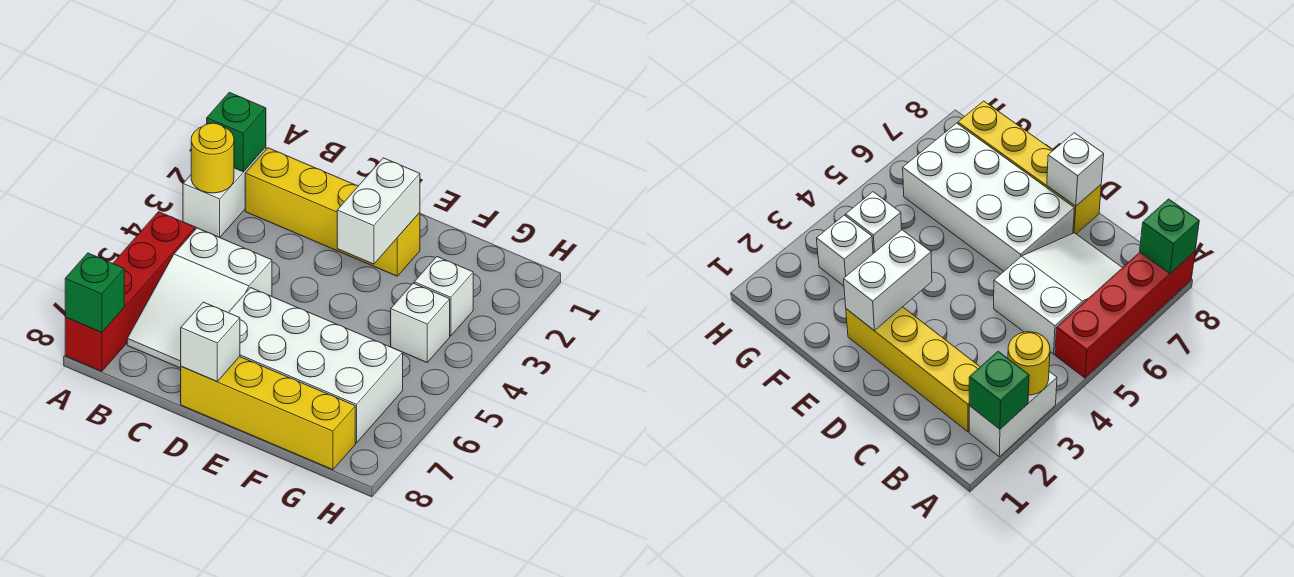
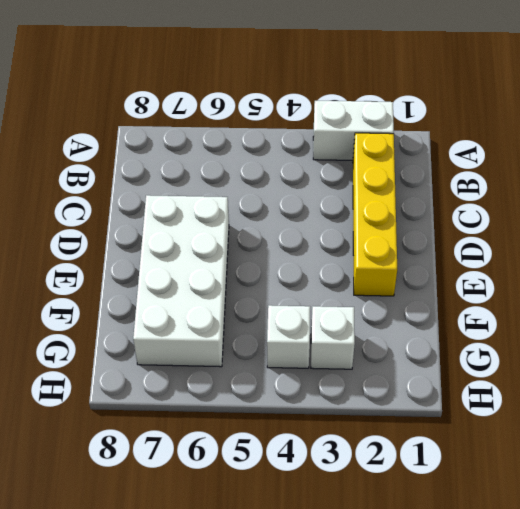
none -> red brick A5:A8 level 1
none -> white slope B5:C7 level 1 top 5
none -> yellow brick D8:G8 level 1

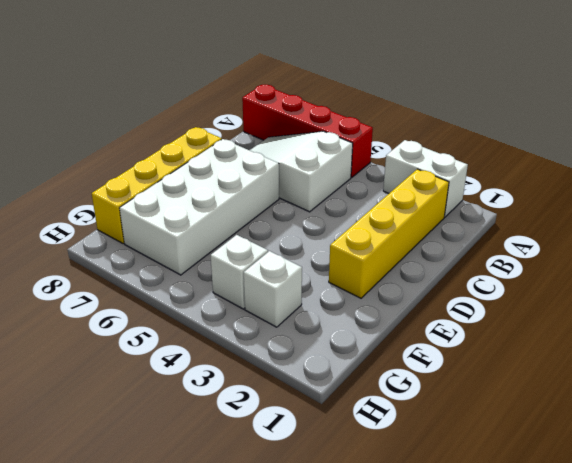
none -> green brick A2 level 2
none -> yellow round brick A3 level 2
none -> green brick A8 level 2

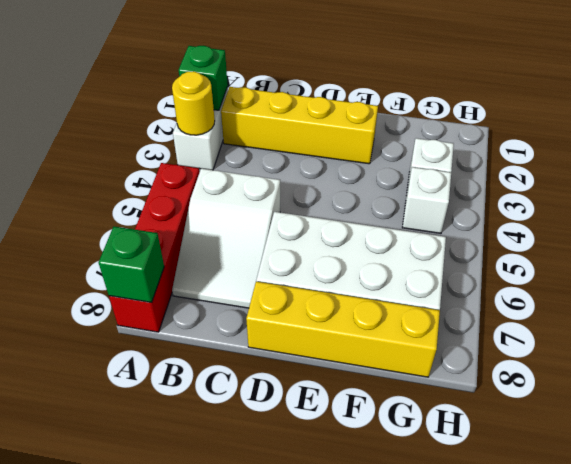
none -> white brick D8 level 2
none -> white brick E2:E3 level 2

